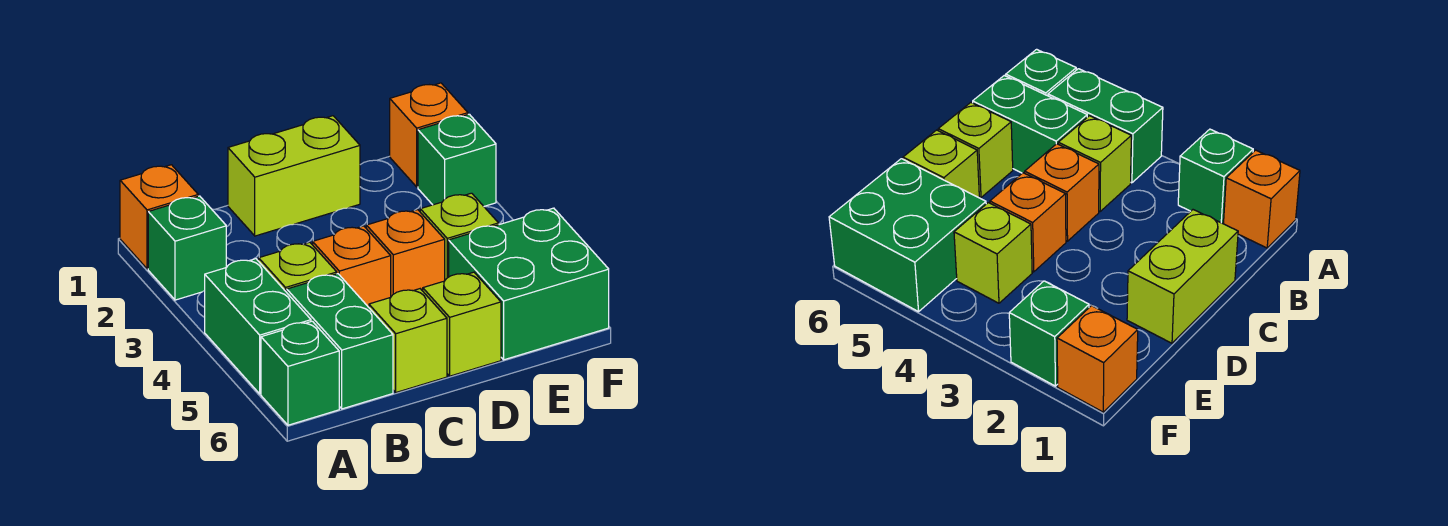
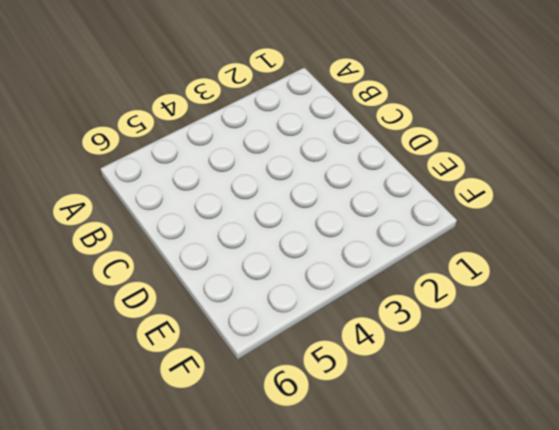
none -> orange brick A1 level 1
none -> green brick A2 level 1
none -> green brick A4:A5 level 1

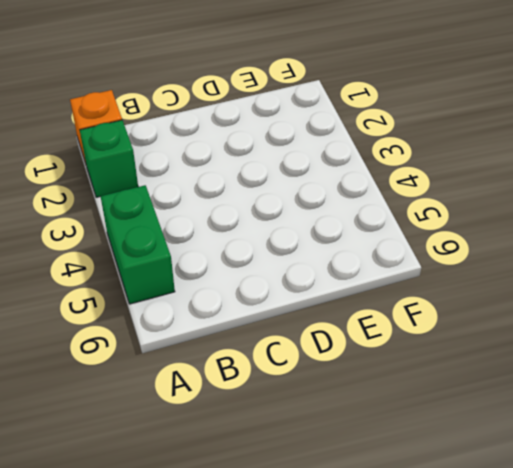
none -> green brick A6 level 1
none -> lime brick B4 level 1
none -> green brick B5:B6 level 1

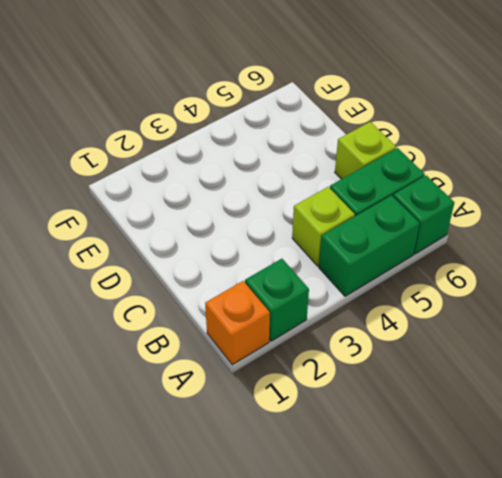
none -> lime brick C1:D1 level 1
none -> orange brick C4 level 1
none -> orange brick D4 level 1

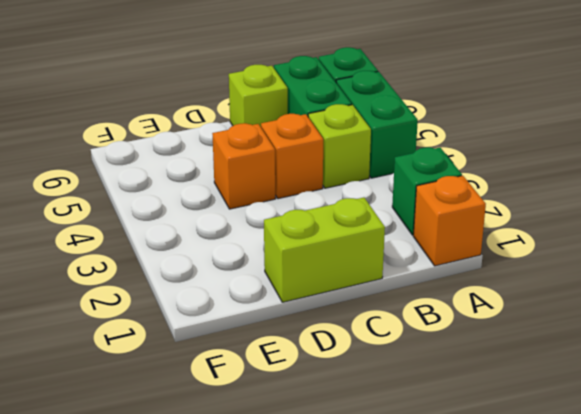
none -> lime brick D6 level 1
none -> lime brick E4 level 1
none -> green brick E5:F6 level 1

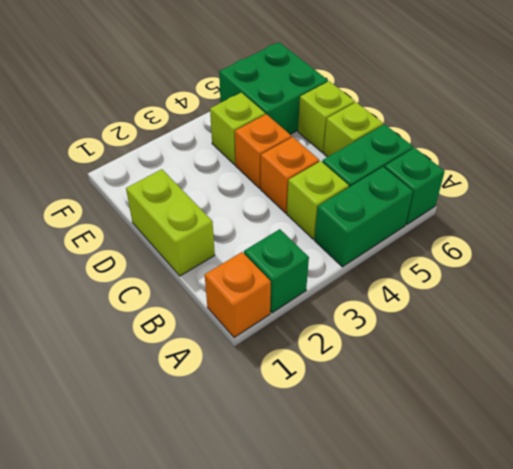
none -> orange brick F1 level 1
none -> green brick F2 level 1

